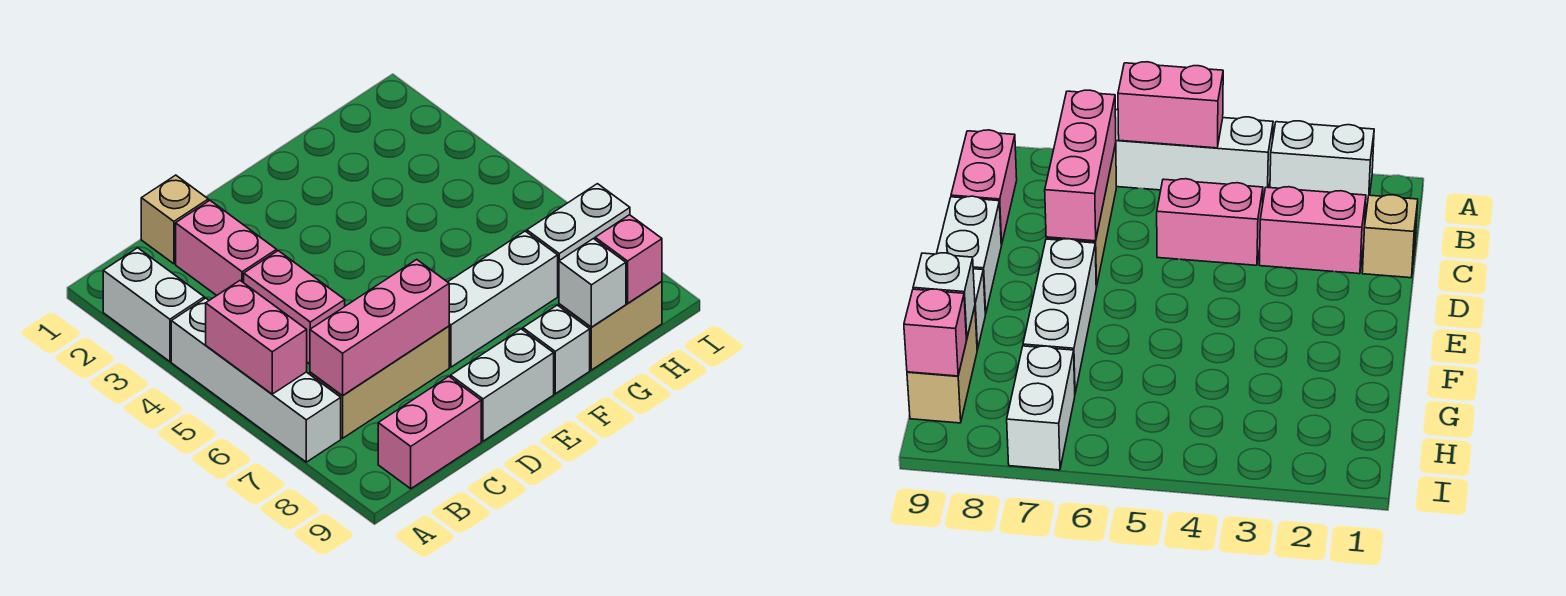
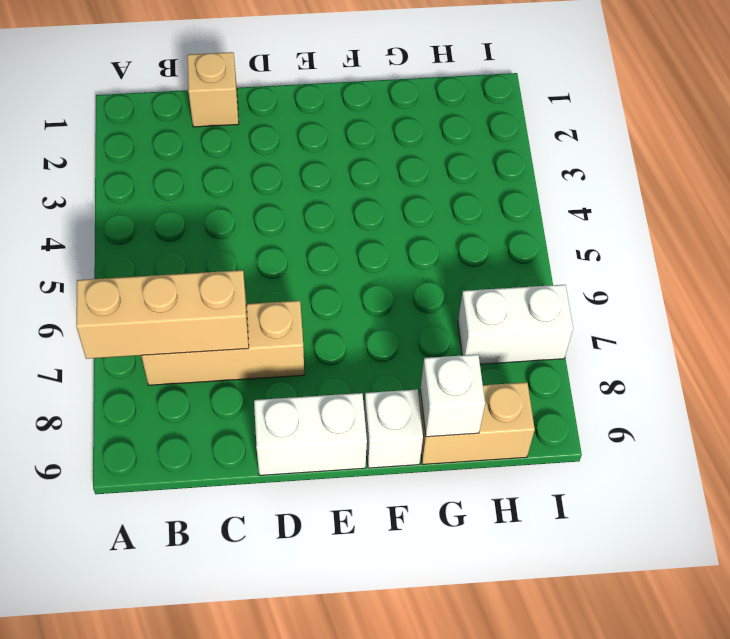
tan brick A7:C7 level 2 -> pink brick B7:D7 level 2
none -> white brick A2:A3 level 1
none -> white brick A4:A7 level 1
none -> pink brick B9:C9 level 1

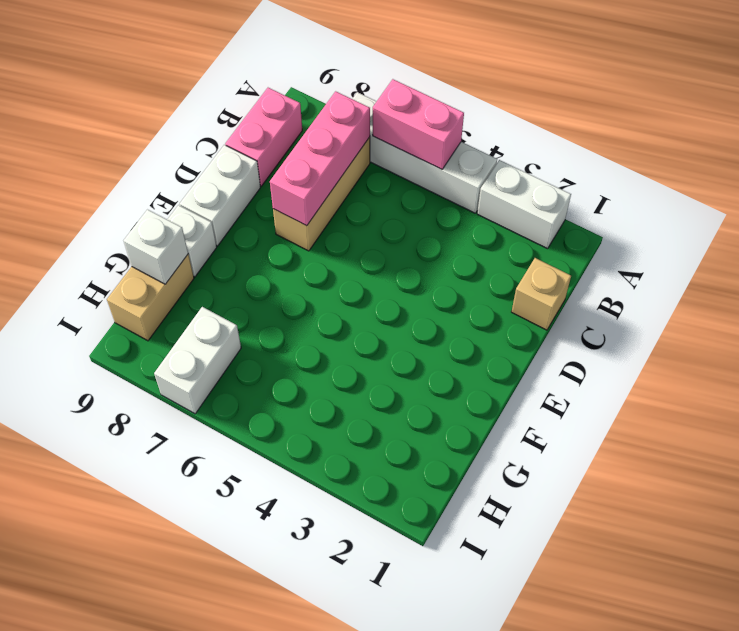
none -> pink brick C2:C3 level 1
none -> pink brick C4:C5 level 1
none -> white brick E7:G7 level 1

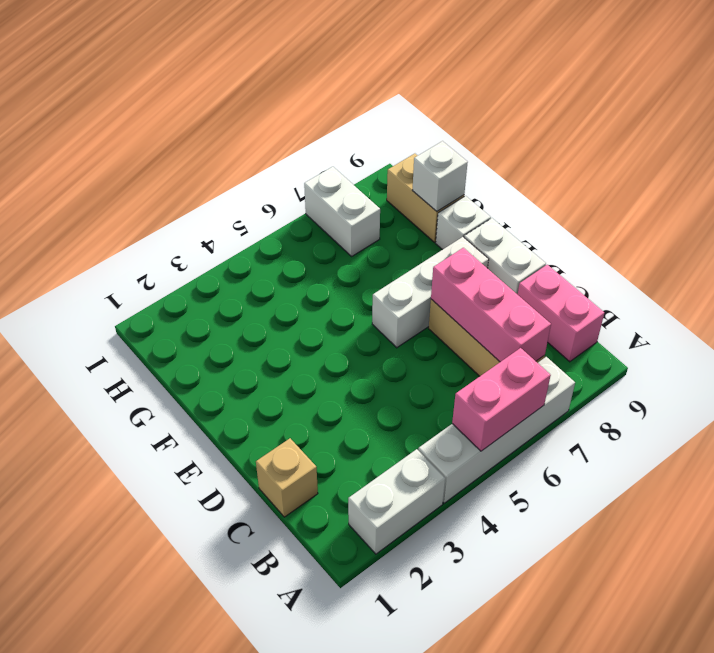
white brick E6:E8 level 1 -> white brick E7:G7 level 1
none -> pink brick C2:C3 level 1
none -> pink brick C4:C5 level 1
none -> pink brick H9 level 2

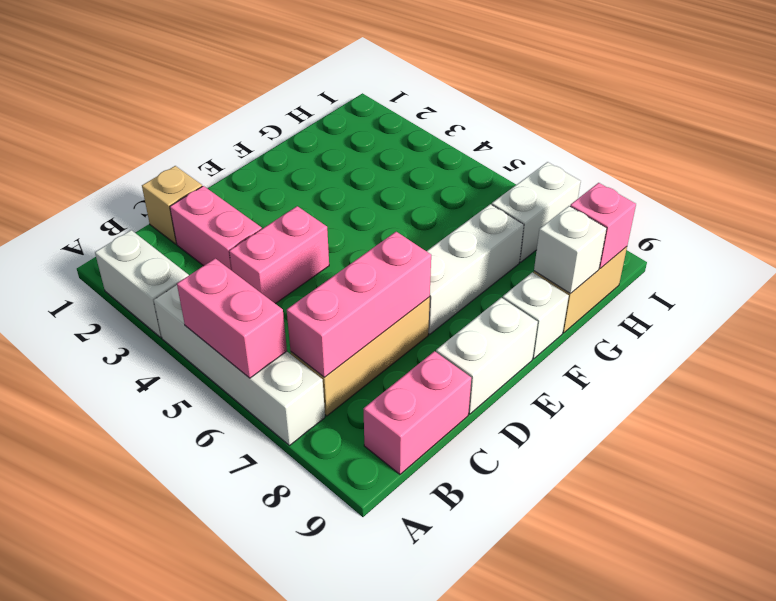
pink brick C4:D4 level 1 -> pink brick C4:C5 level 1

